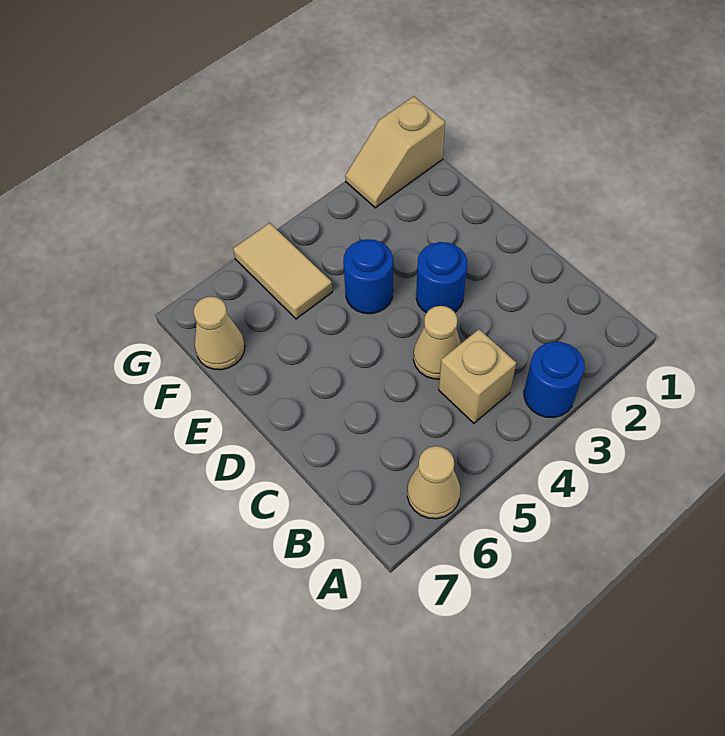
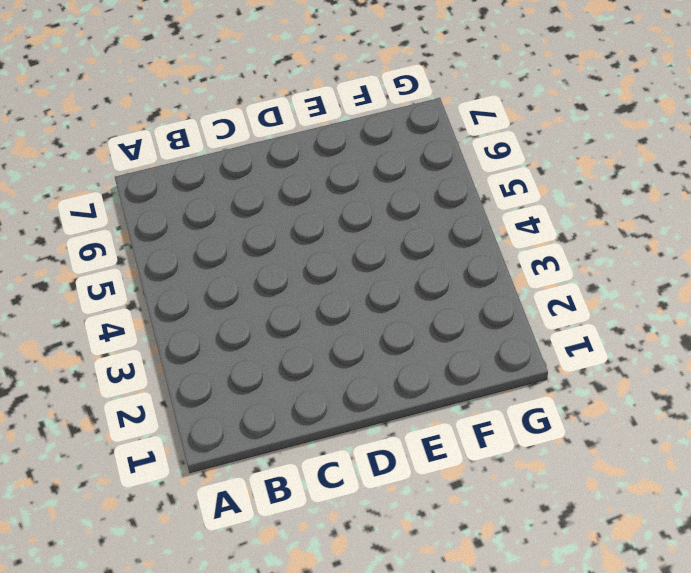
none -> blue round brick A3 level 1
none -> tan cone A6 level 1

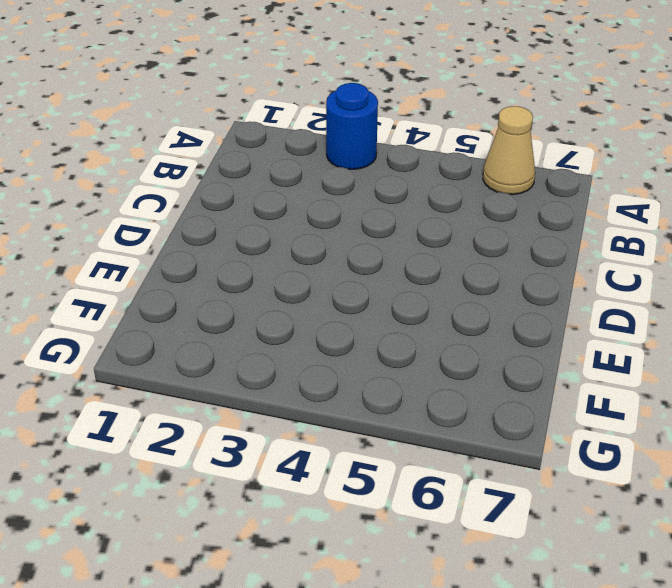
none -> tan brick B4 level 1
none -> tan cone C4 level 1

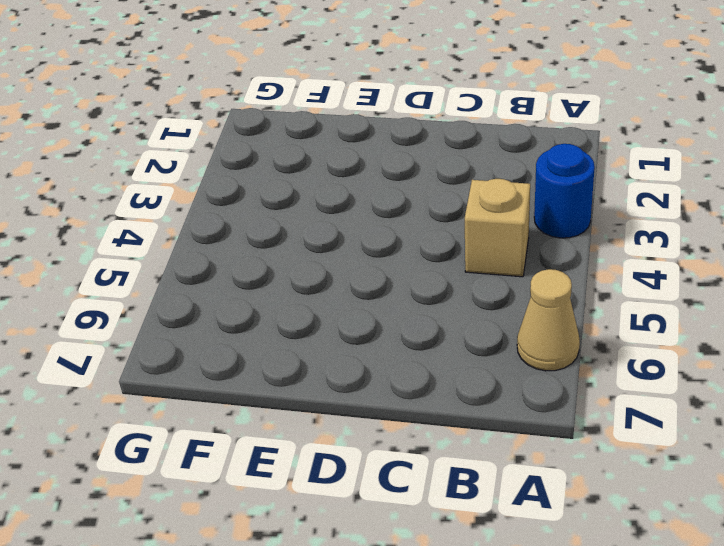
none -> tan cone C4 level 1
none -> blue round brick D3 level 1

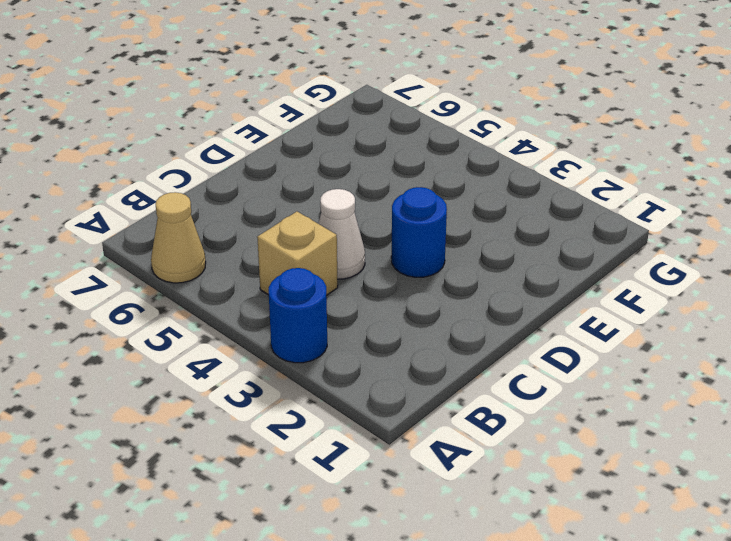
white cone C4 level 1 -> tan cone C4 level 1
none -> blue round brick E4 level 1
none -> tan tile F5:G5 level 1

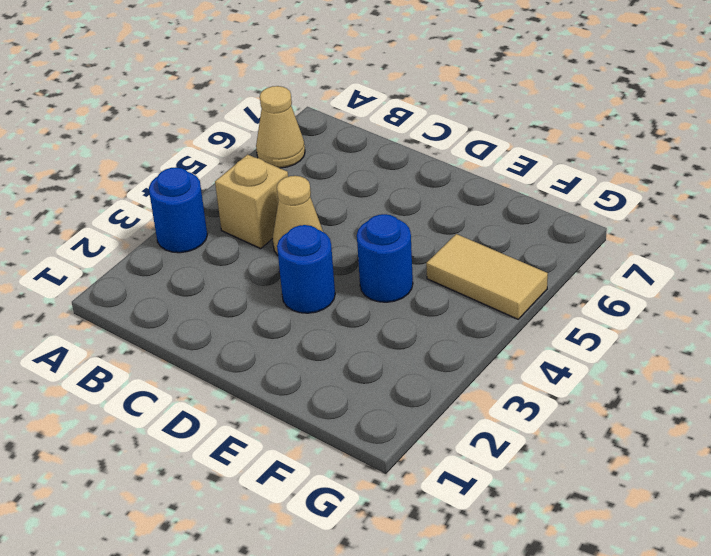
none -> tan cone F7 level 1
none -> tan slope G1:G2 level 1 top 1

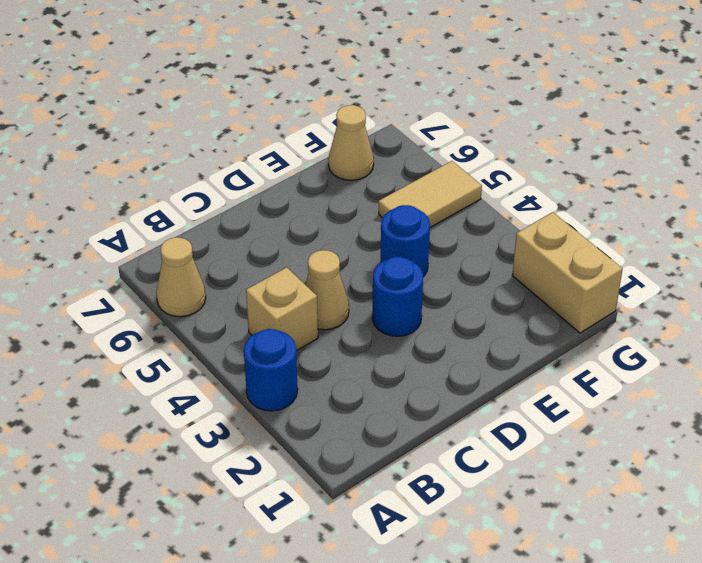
tan brick G1:G2 level 1 -> tan slope G1:G2 level 1 top 1

